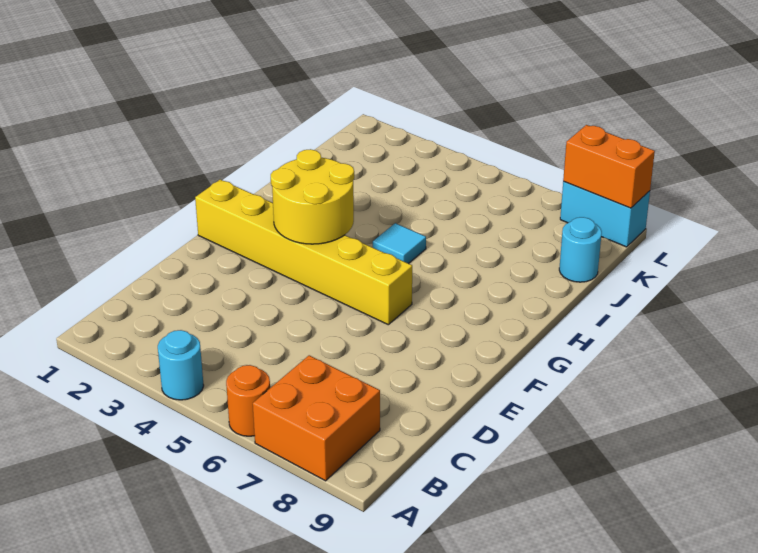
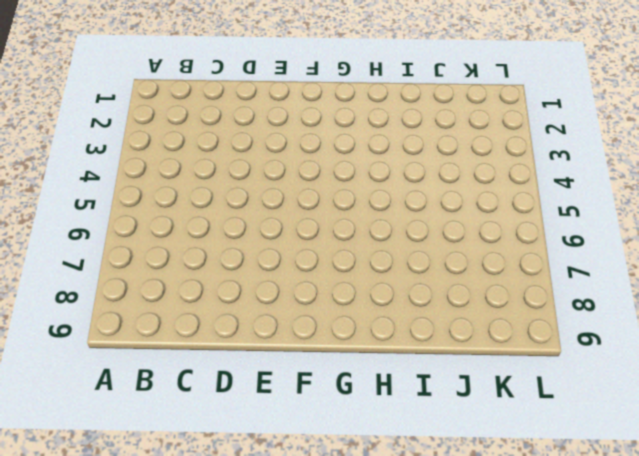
none -> cyan round brick A4 level 1
none -> orange round brick A6 level 1

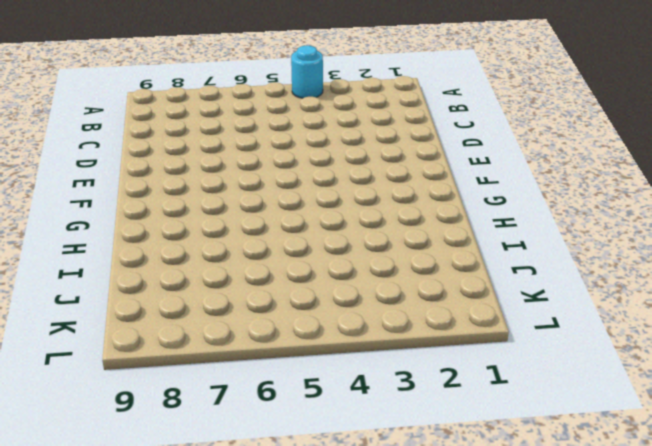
none -> orange round brick A6 level 1
none -> orange brick A7:B8 level 1

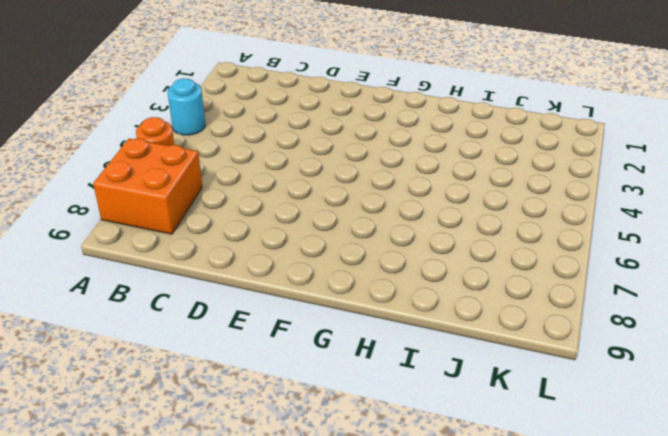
none -> yellow brick F1:F6 level 1
none -> cyan tile H5 level 1

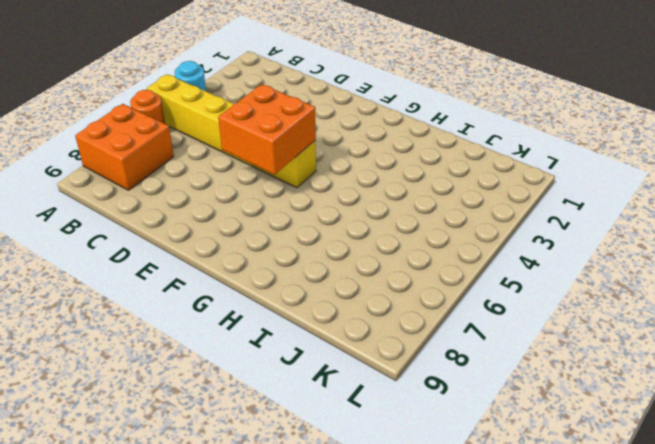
yellow brick A5:F5 level 1 -> yellow brick F1:F6 level 1
orange brick E5:F6 level 2 -> none
none -> cyan tile H5 level 1
none -> cyan round brick J9 level 1

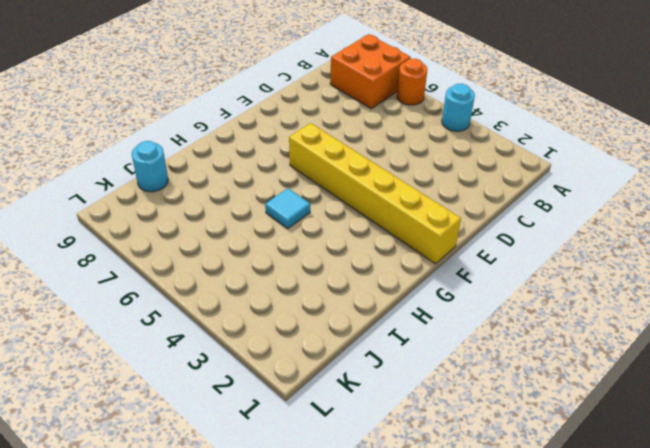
none -> cyan brick L8:L9 level 1
none -> yellow round brick F3:G4 level 2

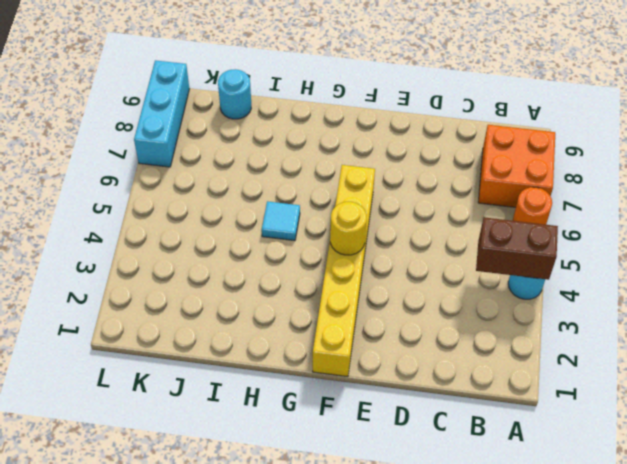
brown brick A4:B4 level 2 -> none
yellow round brick F4 level 2 -> yellow round brick F3:G4 level 2
cyan brick L7:L9 level 1 -> cyan brick L8:L9 level 1
none -> orange brick L8:L9 level 2

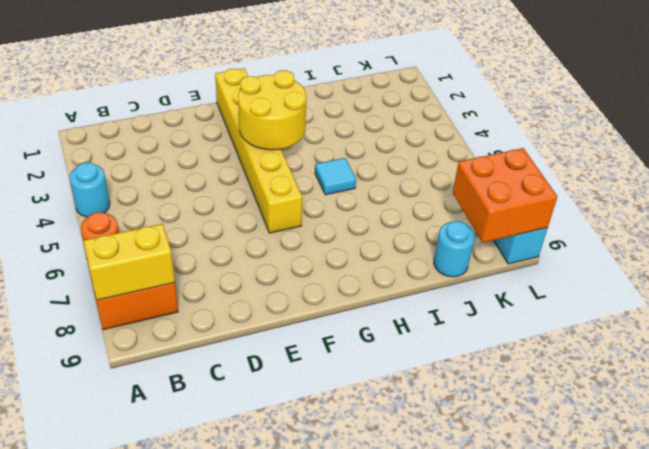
yellow brick A8:B8 level 2 -> none
orange brick K8:L9 level 2 -> orange brick L8:L9 level 2

